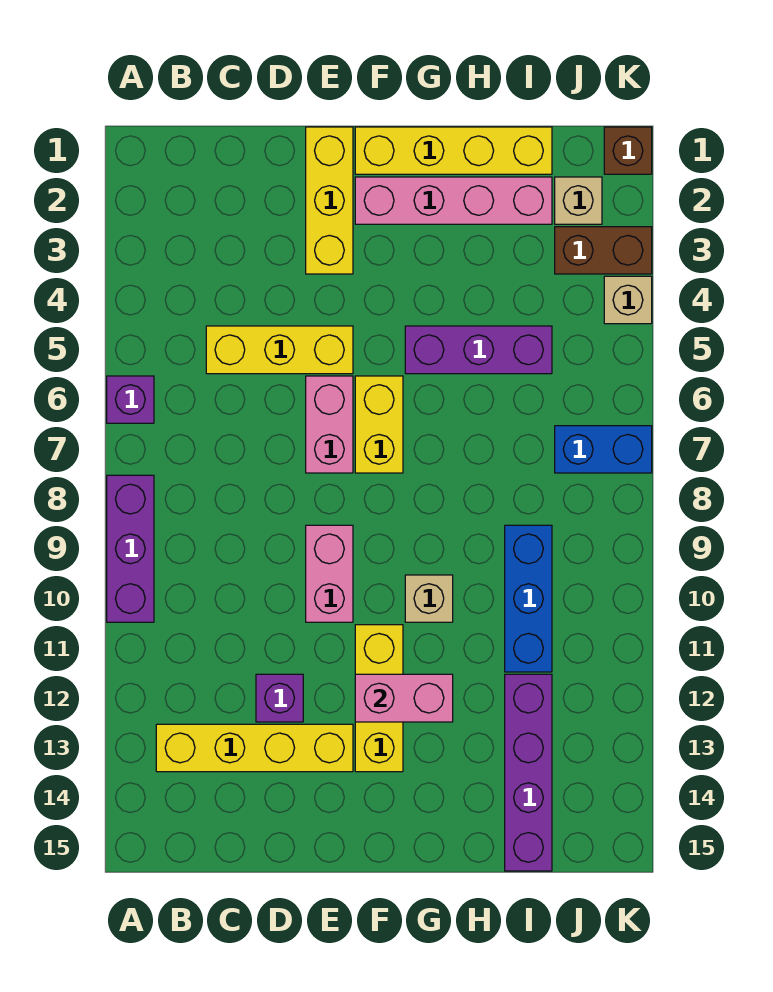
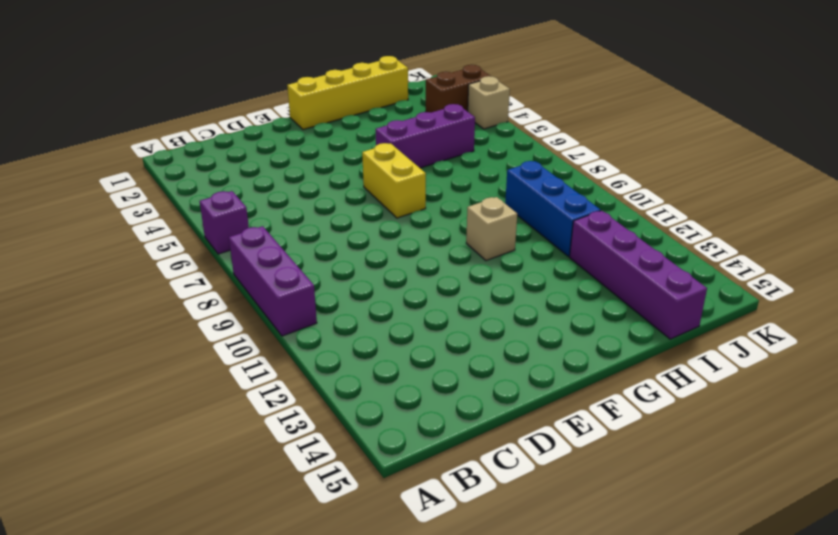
none -> yellow brick B13:E13 level 1
none -> yellow brick C5:E5 level 1
none -> purple brick D12 level 1

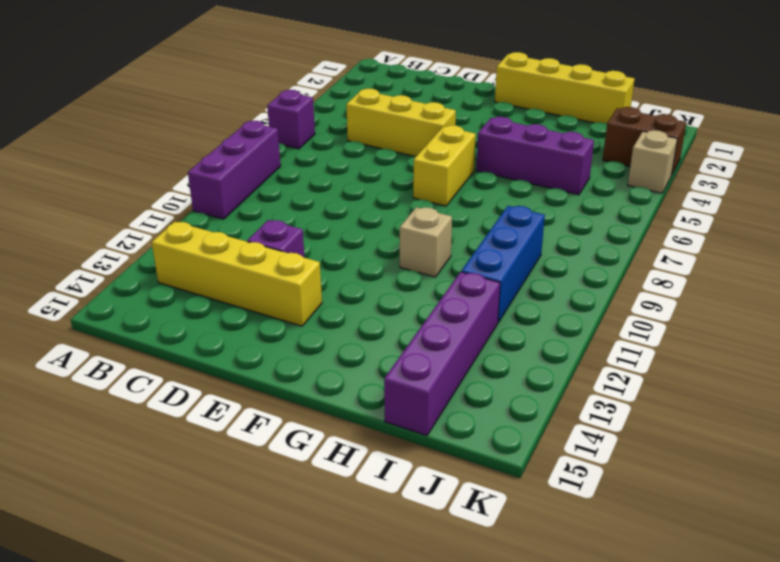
none -> yellow brick E1:E3 level 1
none -> pink brick E6:E7 level 1
none -> pink brick E9:E10 level 1

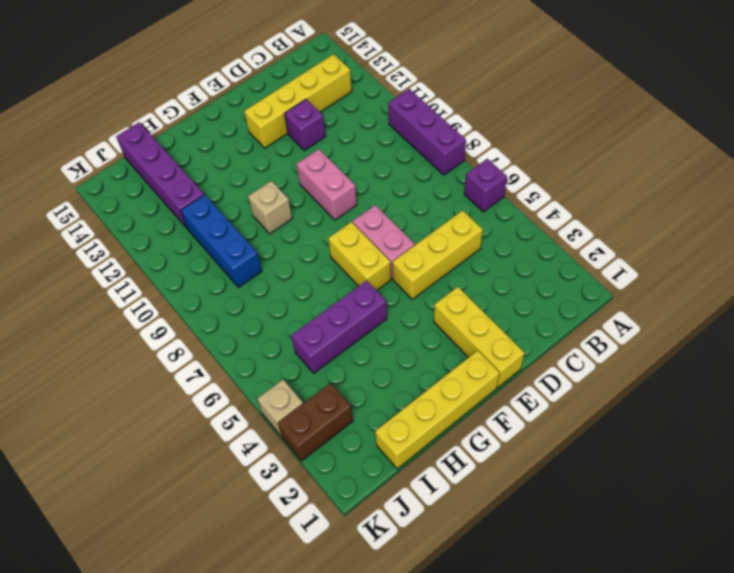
none -> pink brick F2:I2 level 1
none -> yellow brick F11:F13 level 1
none -> tan brick J2 level 1

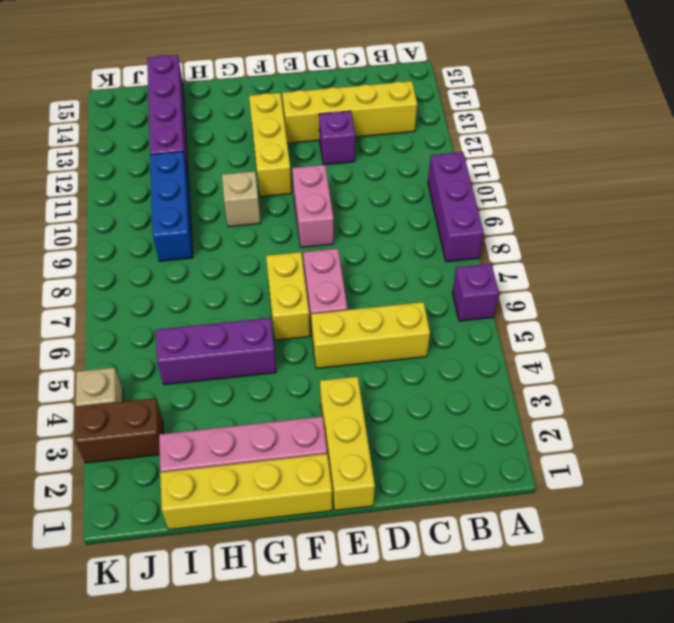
none -> tan brick J2 level 1
none -> blue brick J7:K7 level 1
none -> brown brick K1 level 1

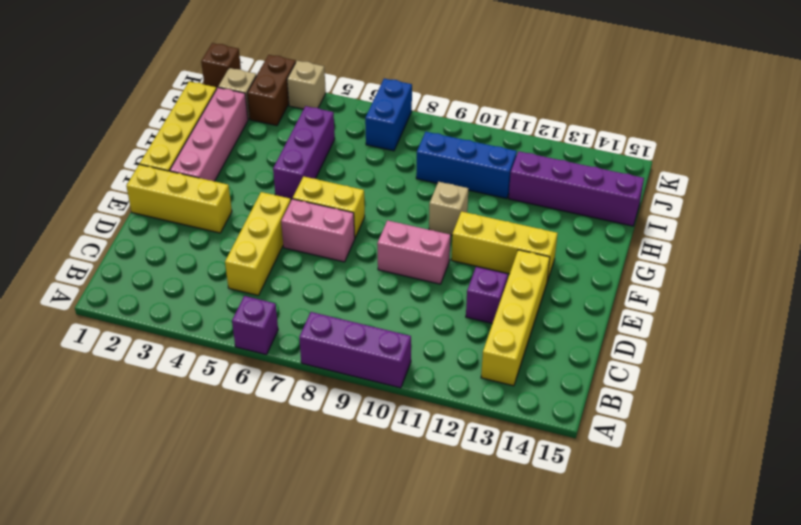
none -> pink brick F12:G12 level 2

